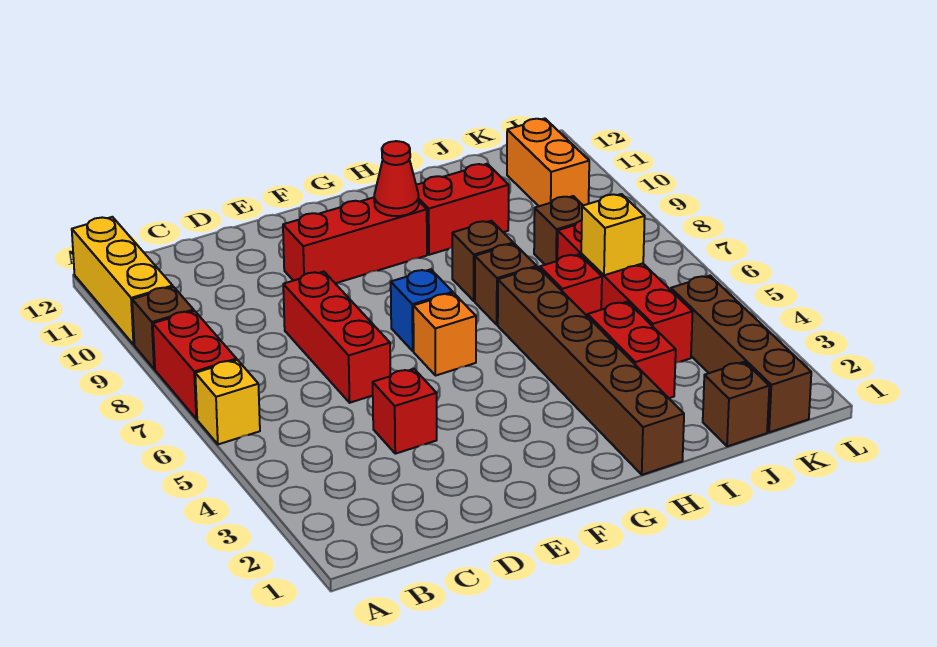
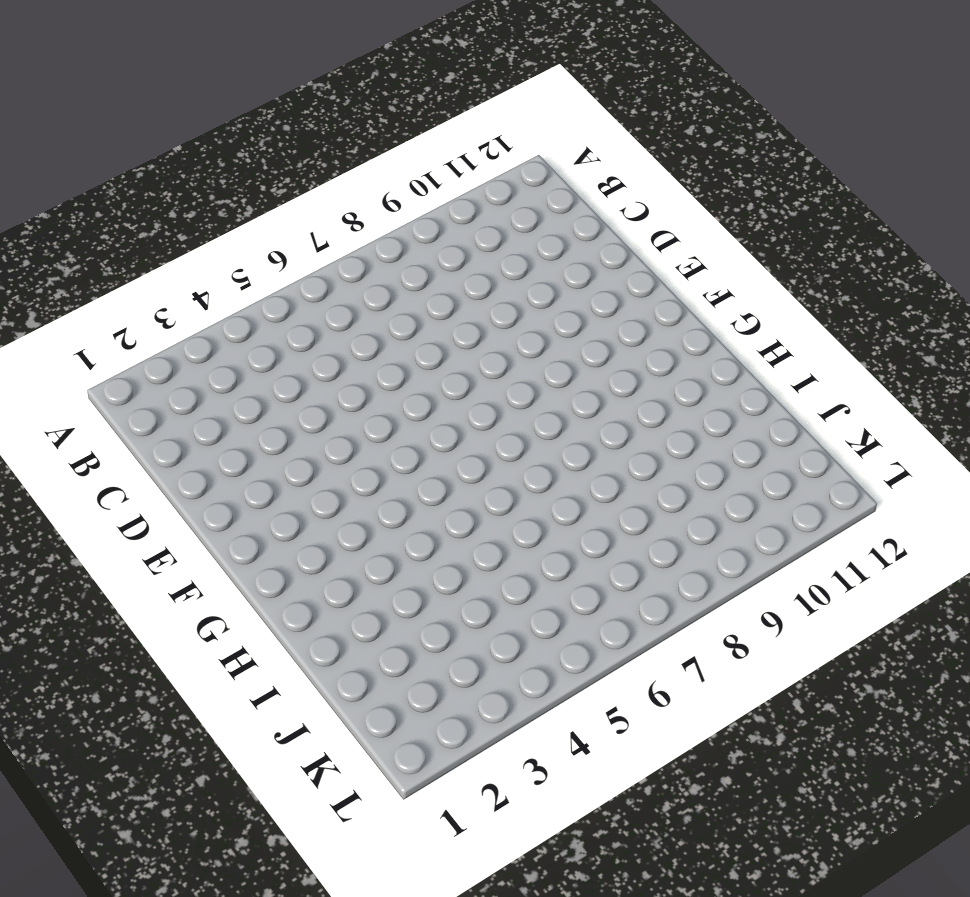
none -> yellow brick A6 level 1
none -> red brick A7:A8 level 1
none -> brown brick A9 level 1

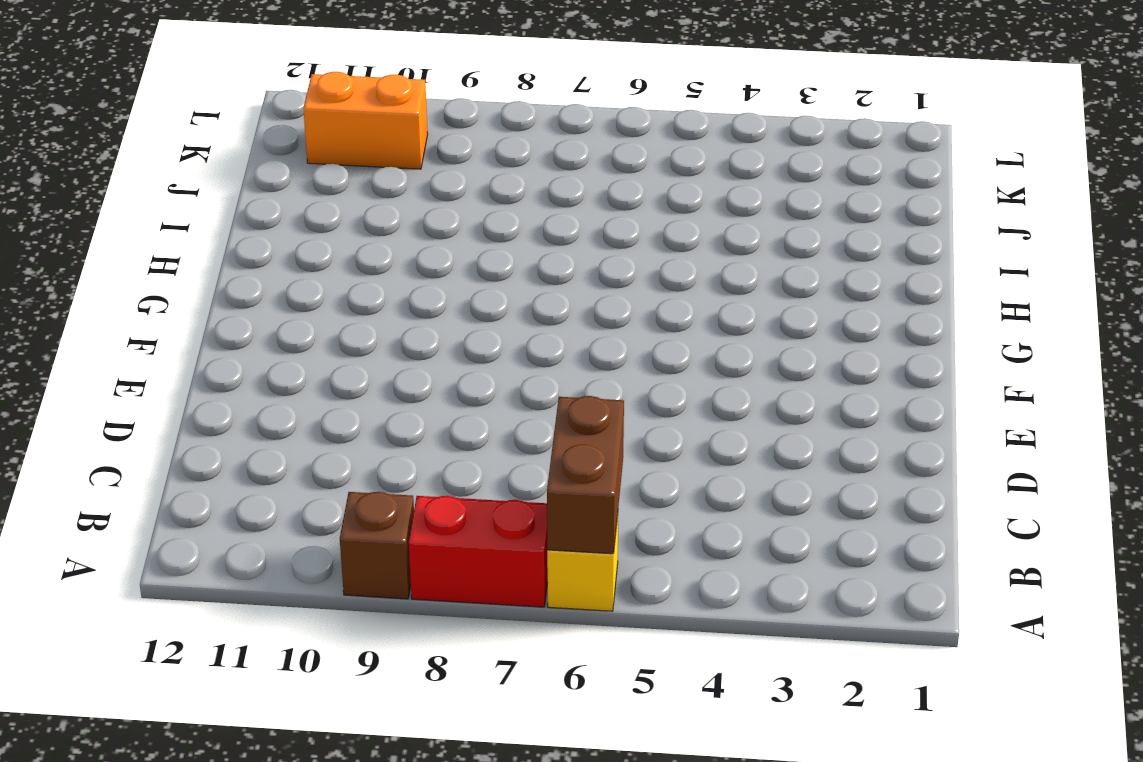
brown brick A6:B6 level 2 -> none
none -> yellow brick A10:A12 level 1
none -> red brick D4 level 1
none -> red brick D6:D8 level 1

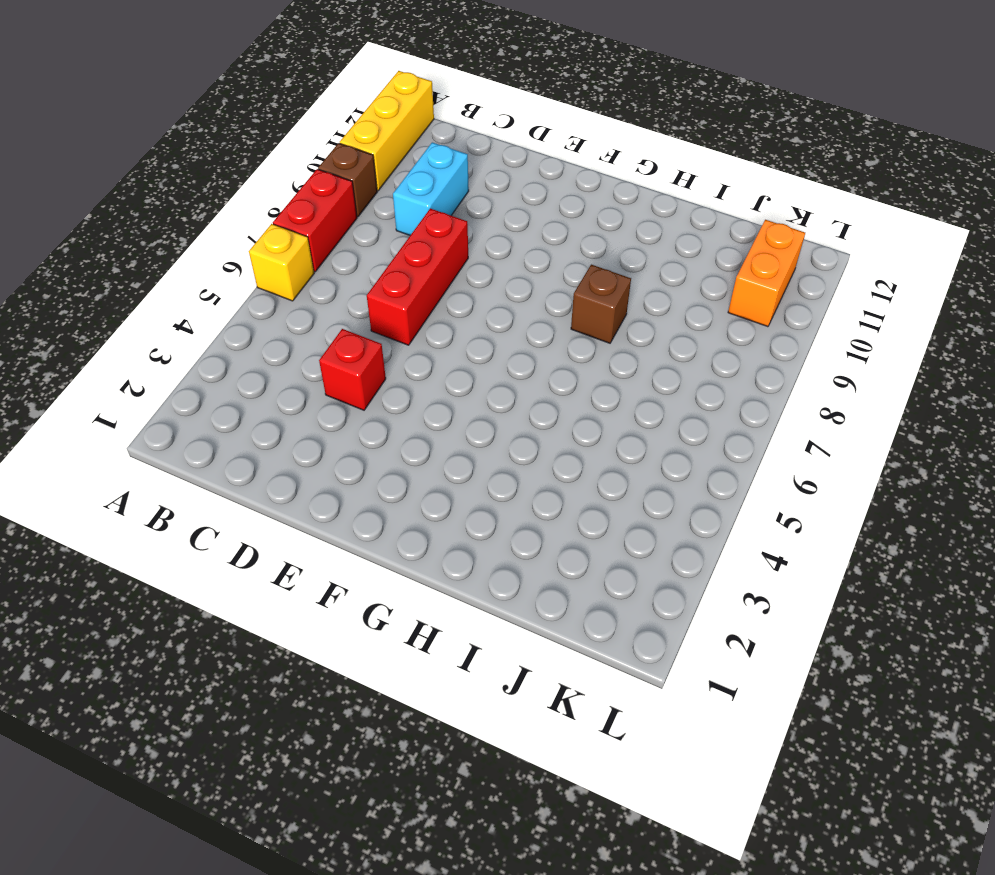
cyan brick C9:C10 level 1 -> none
none -> red brick E10:G10 level 1
none -> orange brick F6 level 1
none -> blue brick F7 level 1

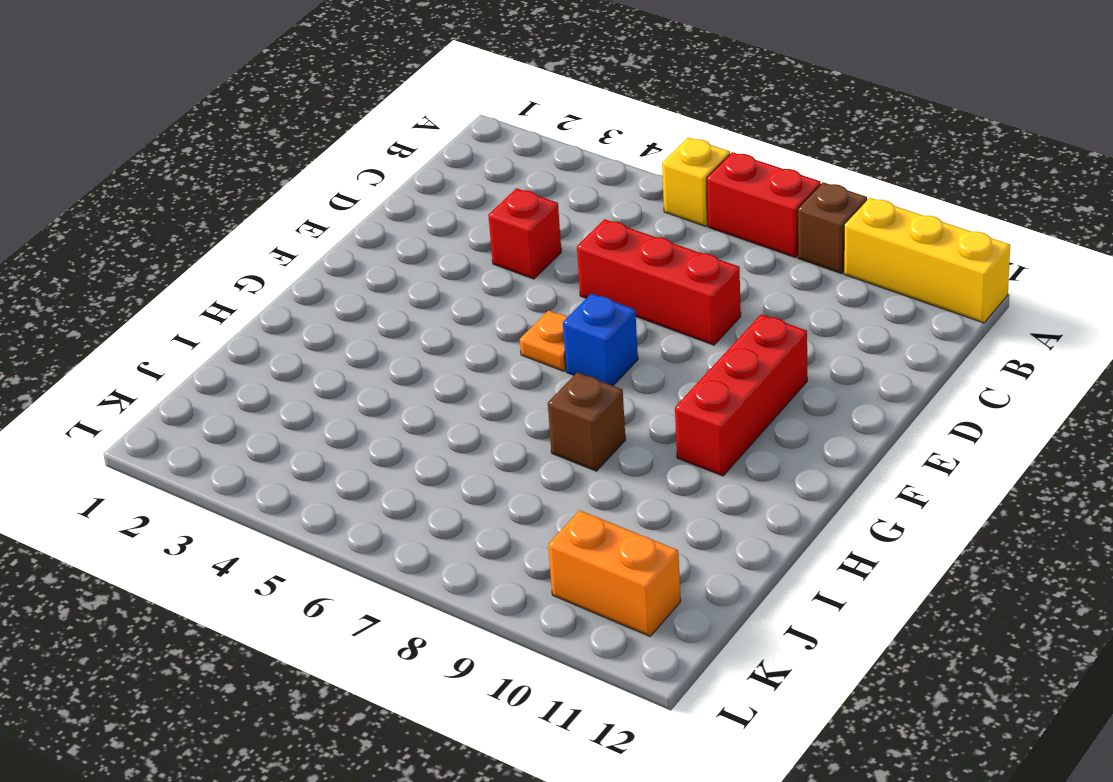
orange plate F6 level 1 -> orange brick F6 level 1
none -> brown brick H1:H6 level 1
none -> brown brick H7 level 1
none -> red brick H10:I10 level 1

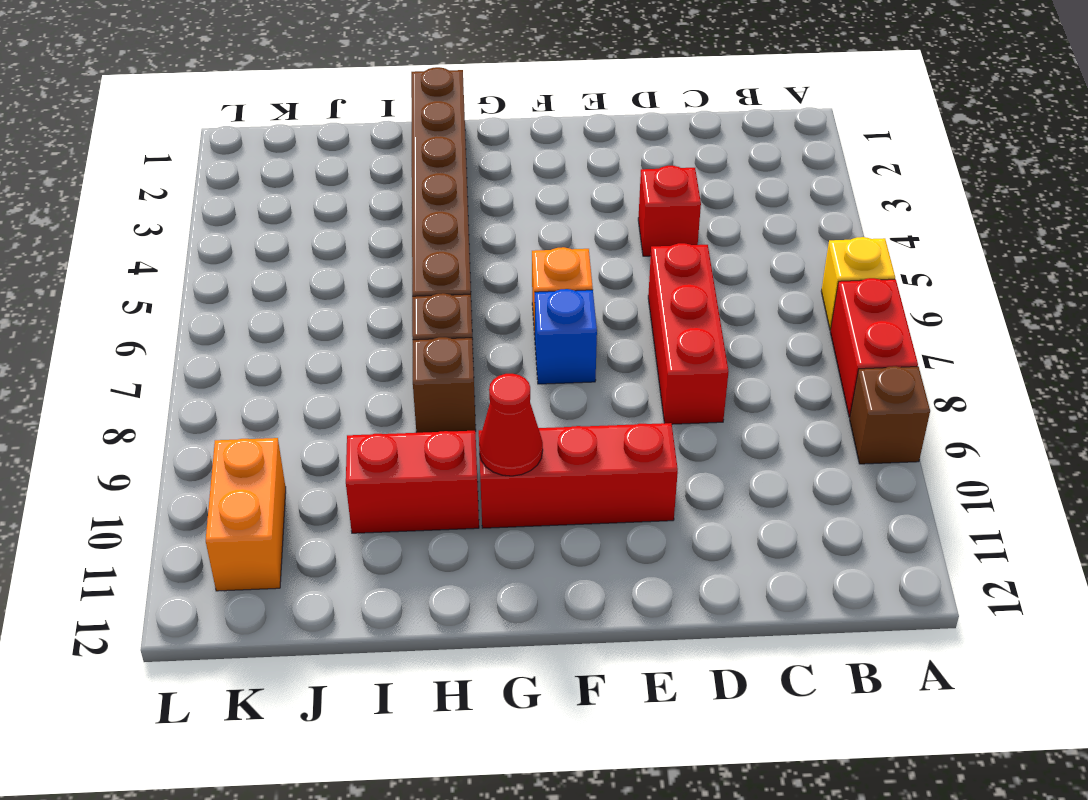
none -> yellow brick A10:A12 level 1
none -> red brick I3:I4 level 1
none -> red brick I6 level 1

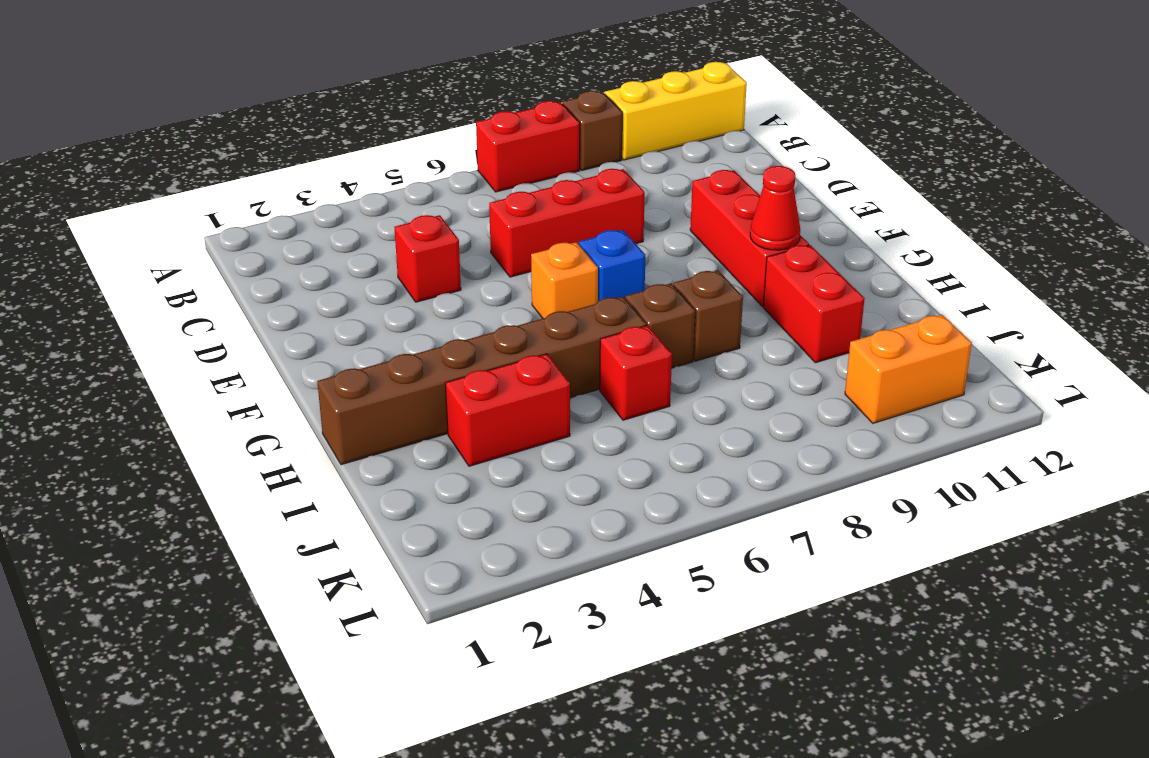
none -> yellow brick A6 level 1
none -> brown brick J1 level 1
none -> red brick J4:J7 level 1

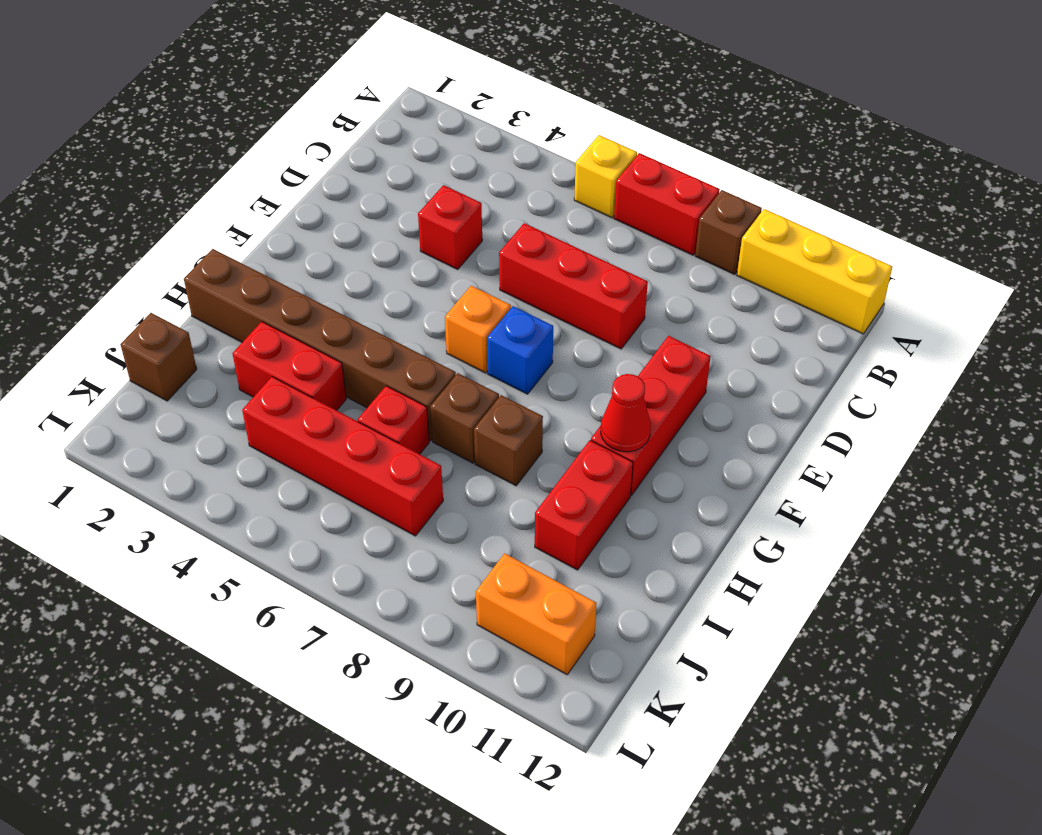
none -> brown brick J8 level 1
none -> brown brick K1:K4 level 1
none -> yellow brick J6 level 2

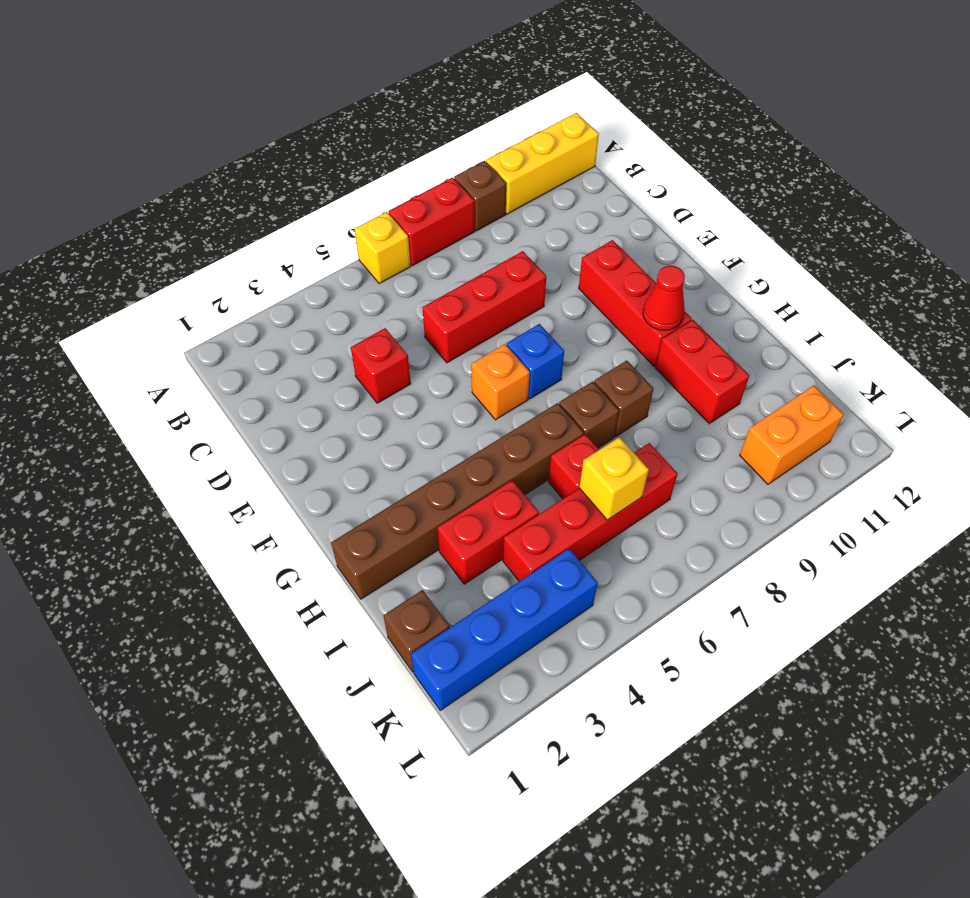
blue brick K1:K4 level 1 -> brown brick K1:K4 level 1
none -> brown brick J8 level 1

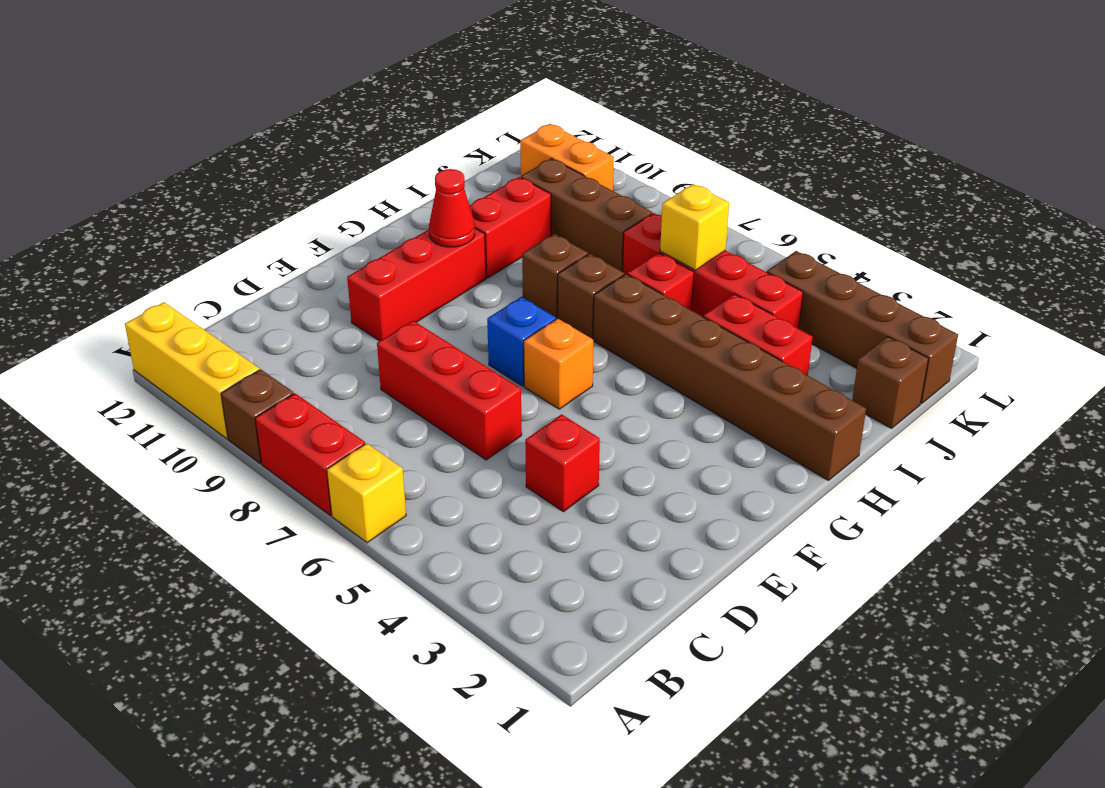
brown brick J8:J10 level 1 -> brown brick J8 level 1

